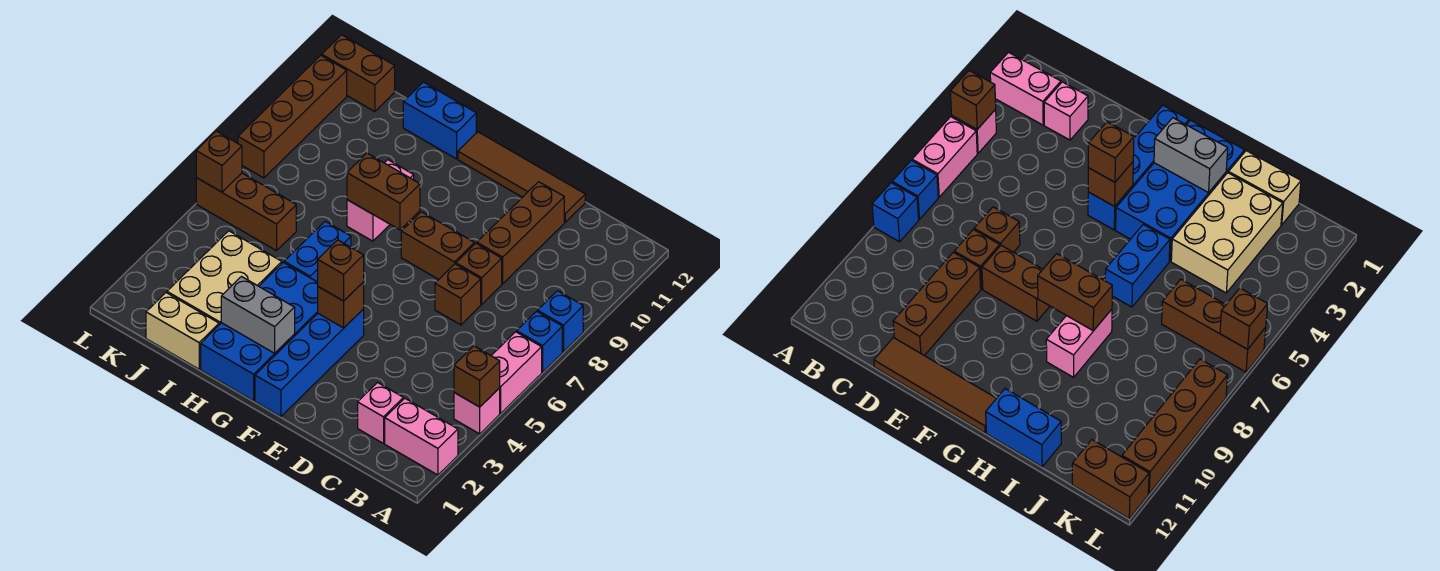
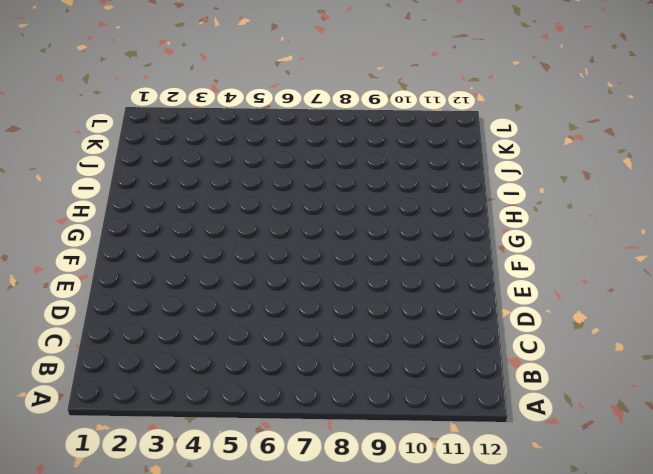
none -> pink brick A2:B2 level 1
none -> pink brick A4 level 1
none -> pink brick A5:A6 level 1

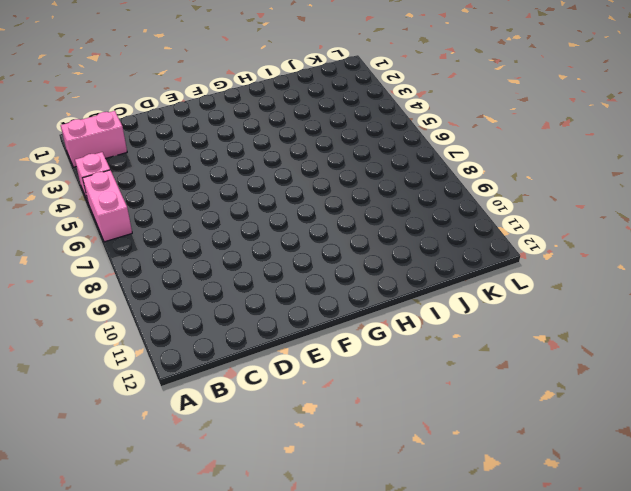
none -> blue brick A7 level 1
none -> blue brick A8 level 1
none -> pink brick C2 level 1

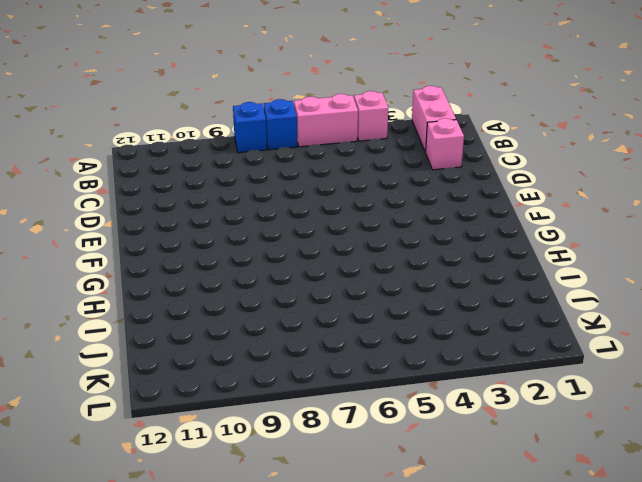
none -> brown brick D7 level 1
none -> brown brick D8 level 1
none -> brown brick D9:D11 level 1

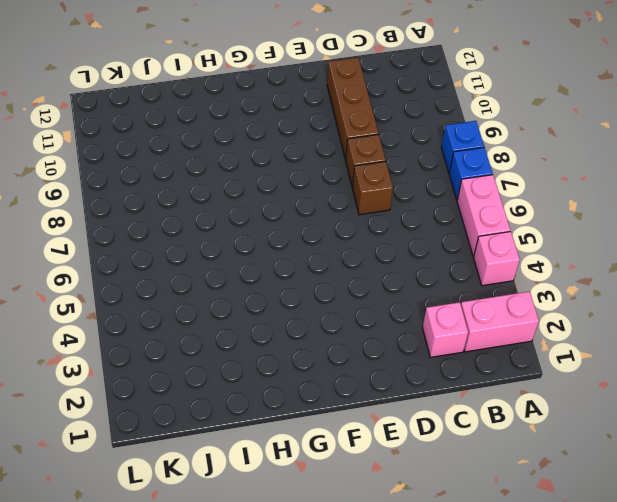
none -> brown tile D12:G12 level 1
none -> brown brick E8:F8 level 1
none -> blue brick F1:F4 level 1

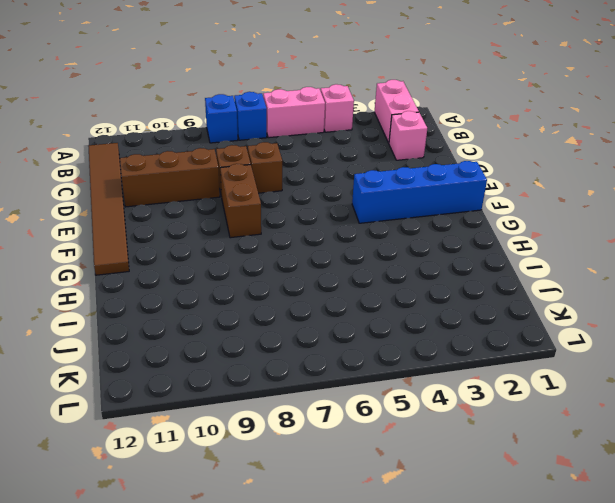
brown tile B12:G12 level 1 -> brown tile D12:G12 level 1
none -> blue brick G1:H4 level 1
none -> blue brick H5:H6 level 1
none -> pink brick H8:H9 level 1

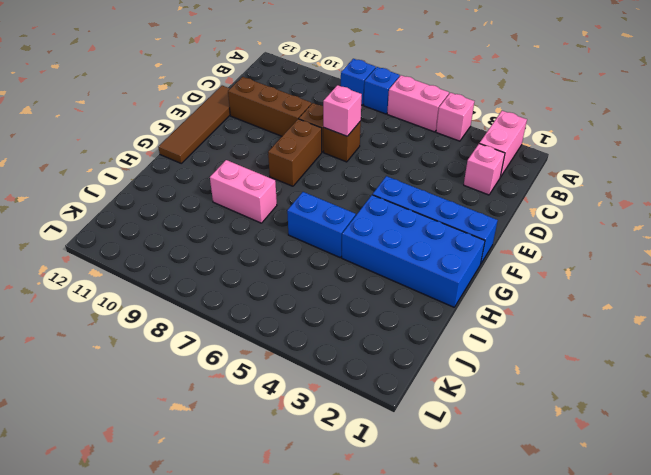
pink brick D7 level 2 -> none
none -> blue brick H12:I12 level 1
none -> tan brick I1:J1 level 1
none -> tan brick I2:J4 level 1

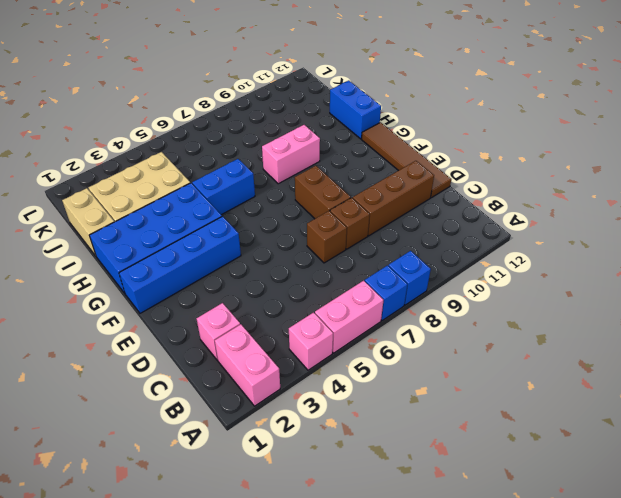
none -> brown brick J6:L6 level 1
none -> brown brick K12:L12 level 1
none -> brown brick L8:L11 level 1

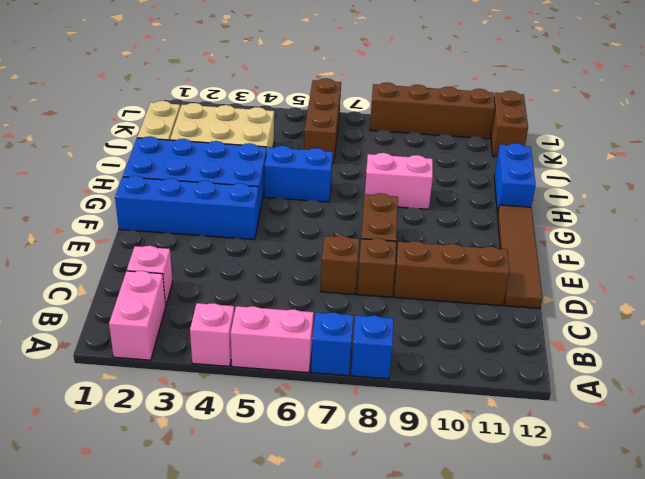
none -> brown brick A4 level 2
none -> brown brick F4 level 2
none -> grey brick G2:H2 level 2

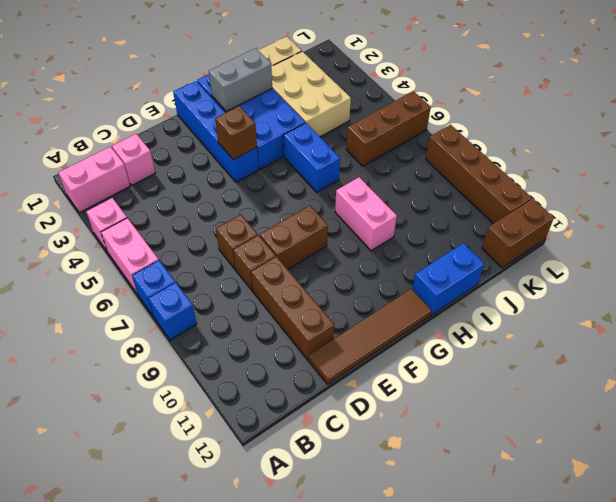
none -> brown brick A4 level 2
none -> brown brick G8:H8 level 2
none -> brown brick L6 level 2

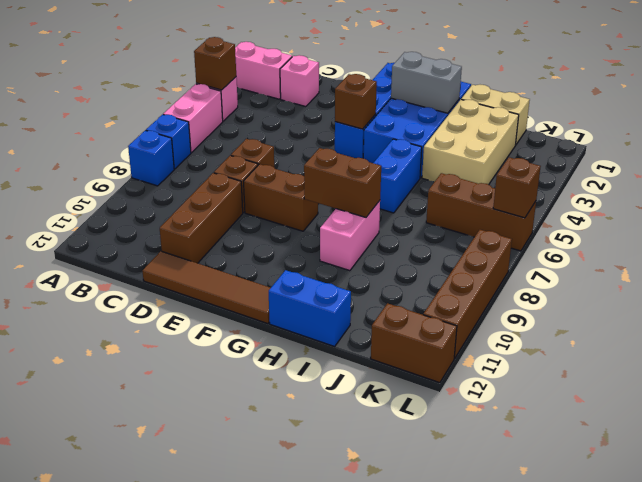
none -> brown brick F4 level 3

